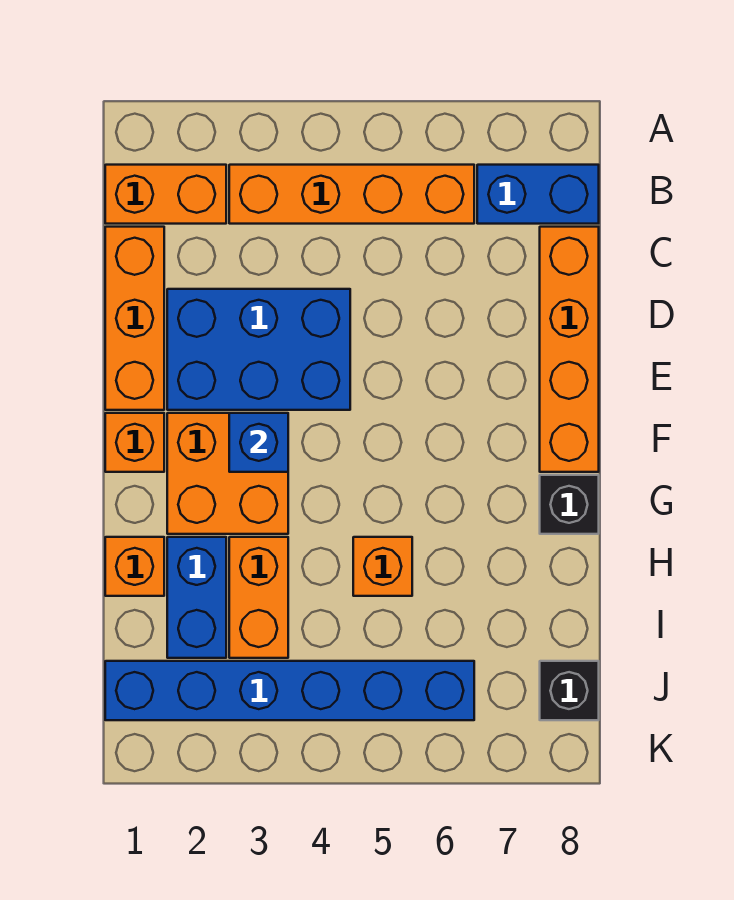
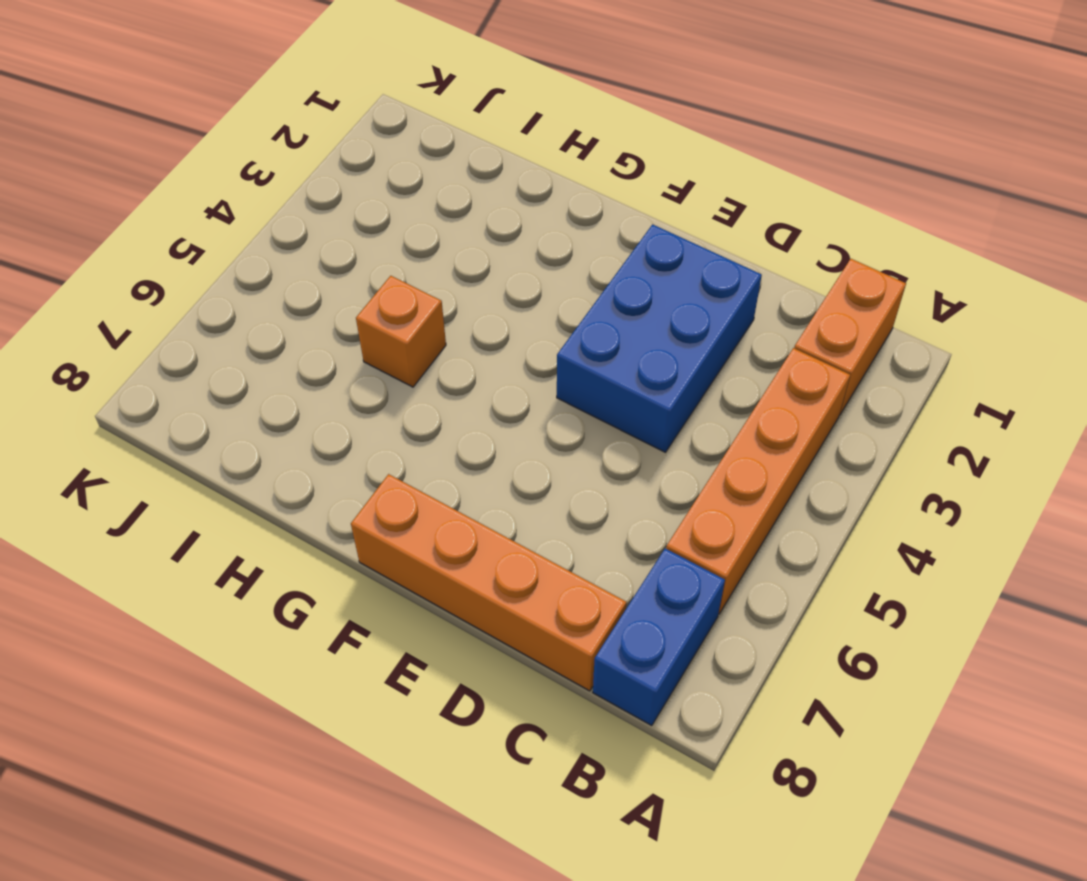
none -> orange brick C1:E1 level 1
none -> orange brick F1 level 1
none -> orange brick F2:G3 level 1

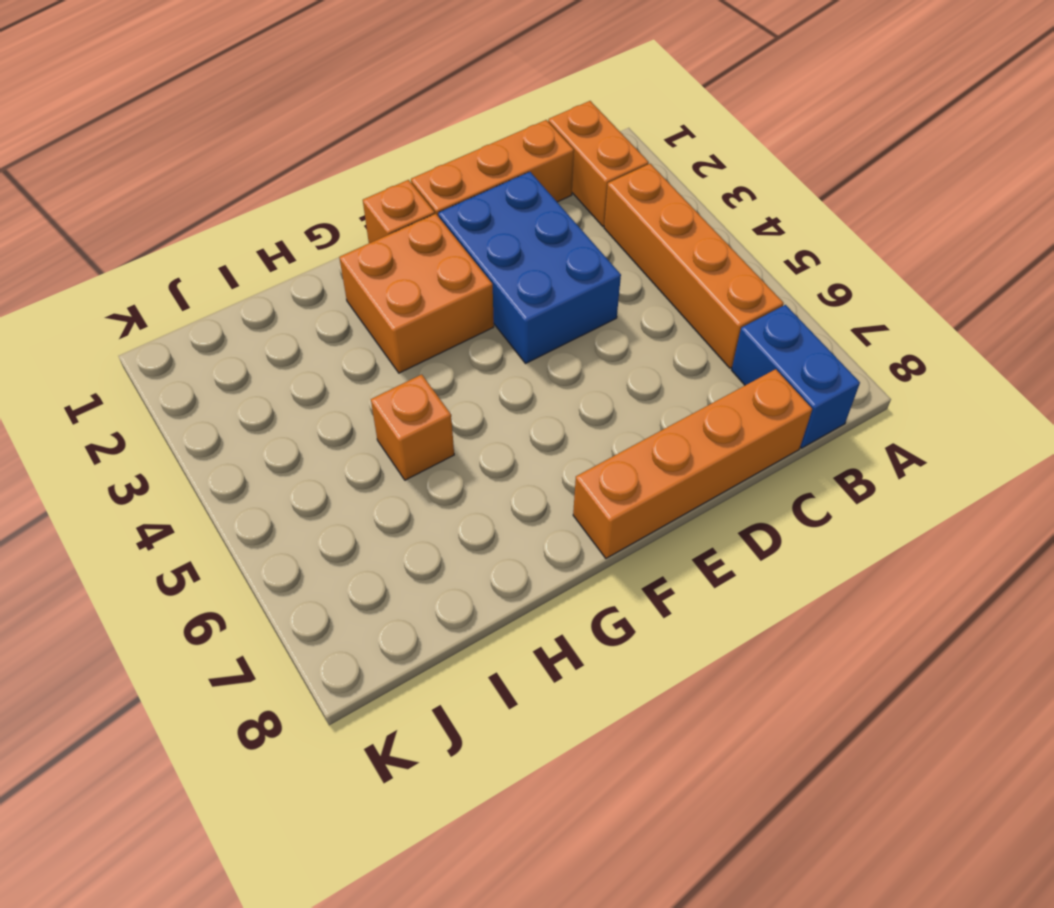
none -> black brick G8 level 1
none -> orange brick H1 level 1
none -> blue brick H2:I2 level 1

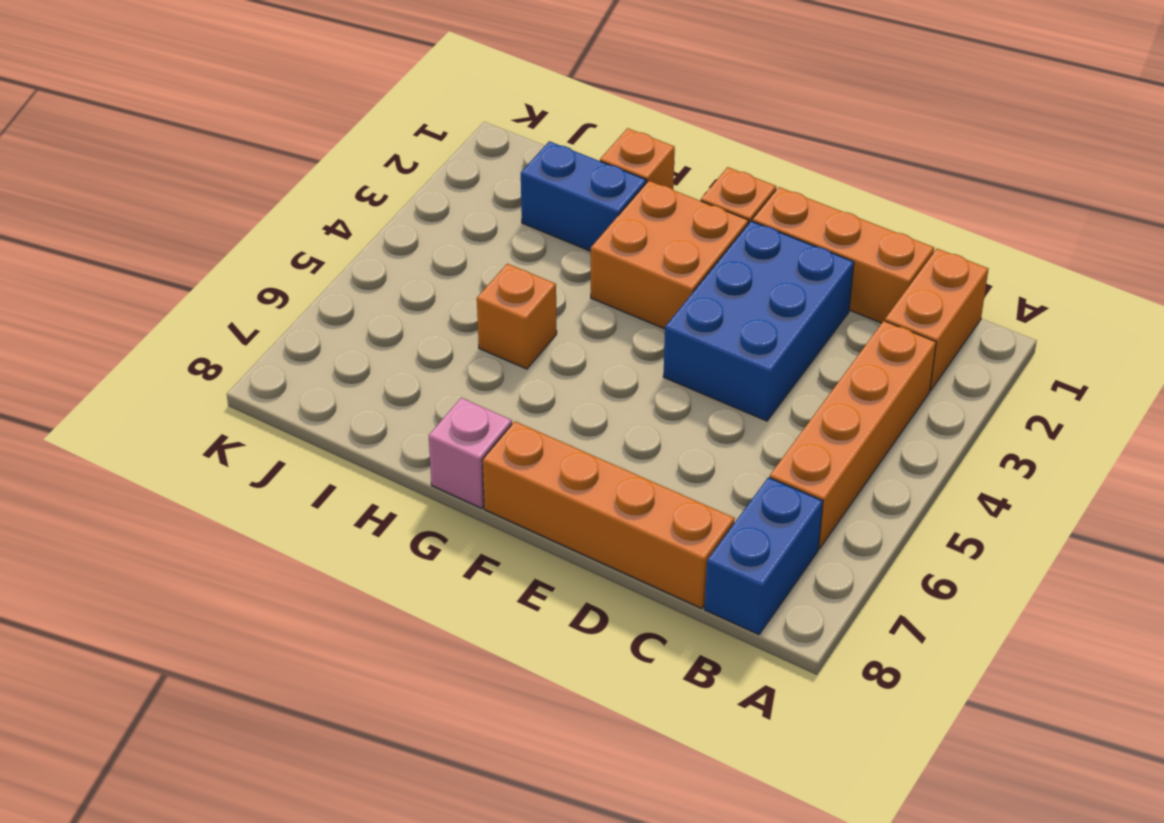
pink brick G8 level 1 -> black brick G8 level 1
none -> orange brick H3:I3 level 1
none -> blue brick J1:J6 level 1
none -> black brick J8 level 1

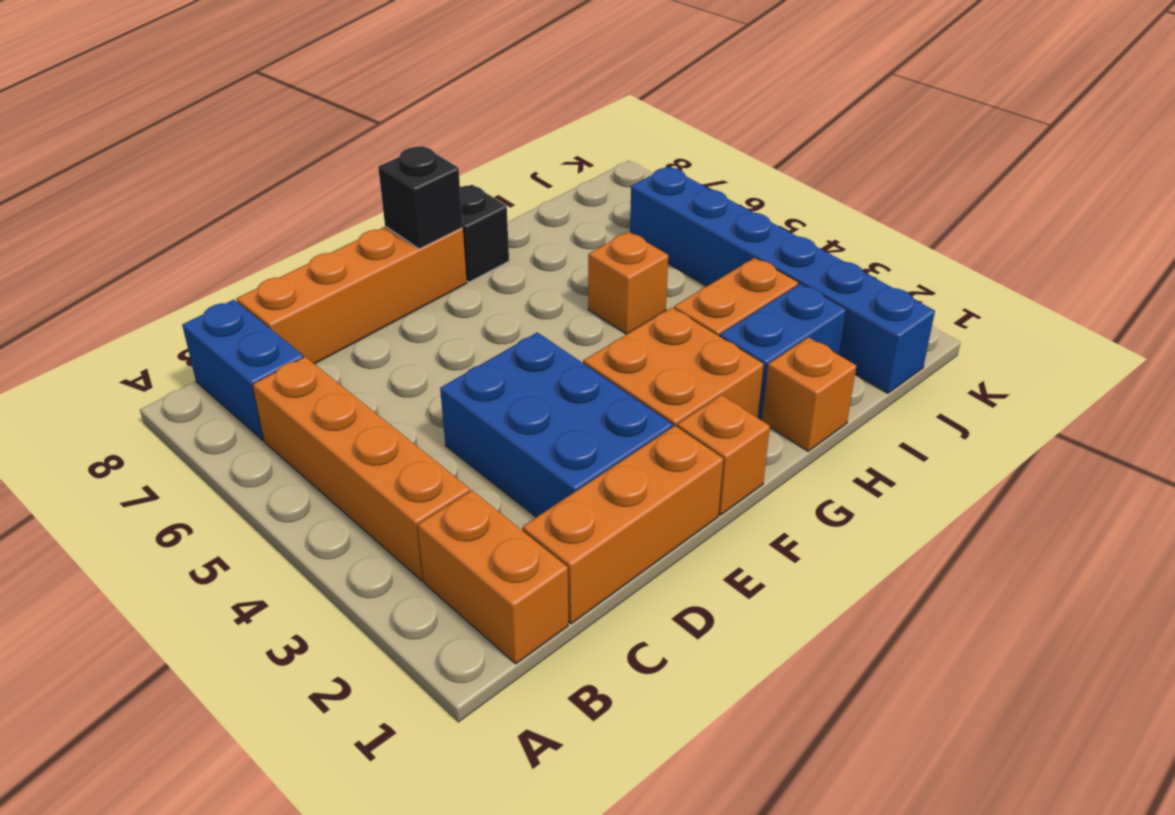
black brick F8 level 2 -> black brick J8 level 1
none -> blue brick F3 level 2

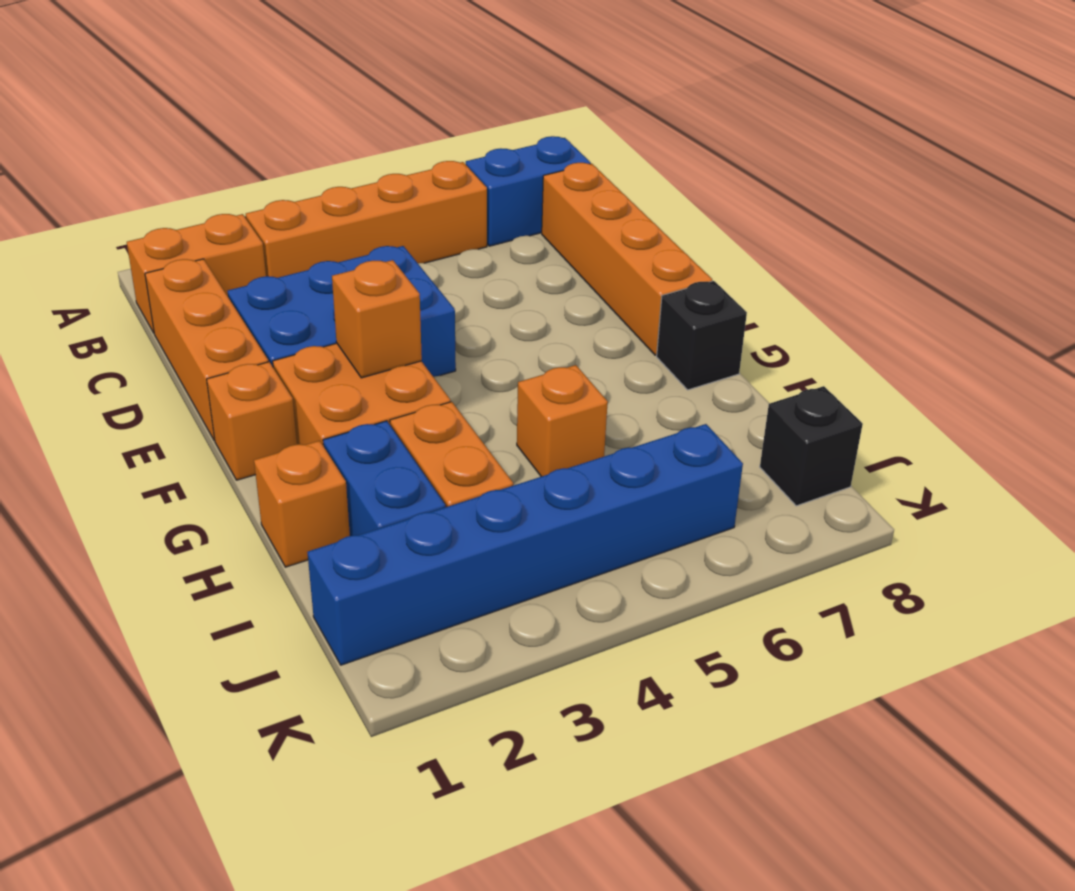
orange brick F3 level 2 -> blue brick F3 level 2

